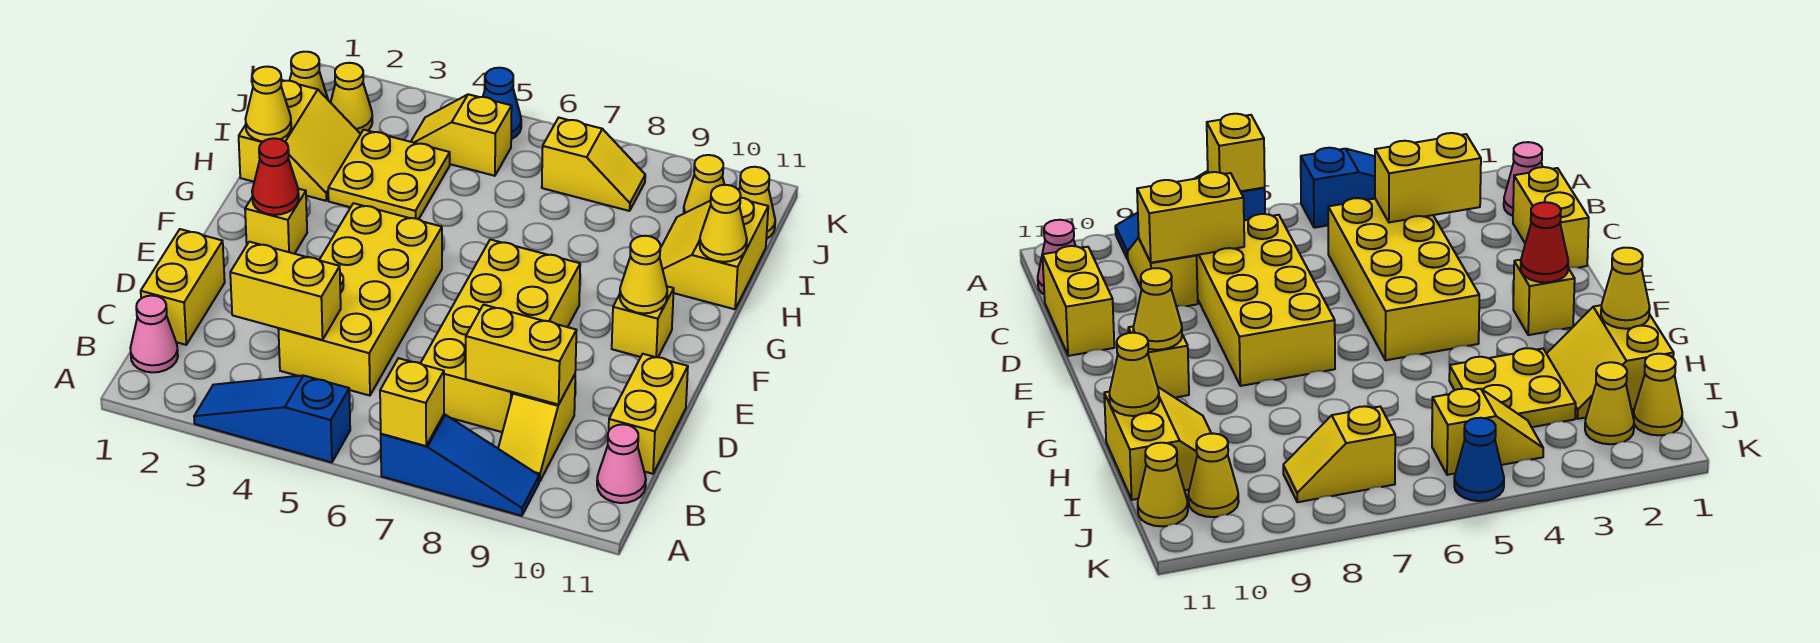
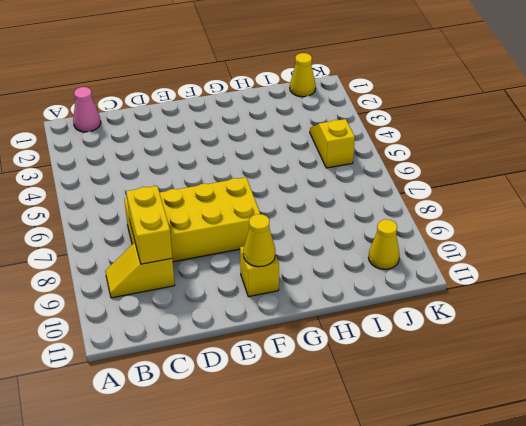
none -> blue slope A3:A5 level 1 top 5
none -> blue slope A7:A9 level 1 top 7
none -> pink cone B11 level 1

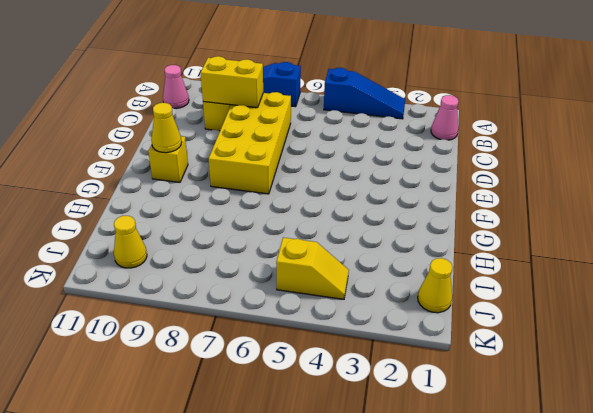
none -> yellow brick C1:D1 level 1
none -> yellow brick C4:F5 level 1
none -> yellow brick C11:D11 level 1

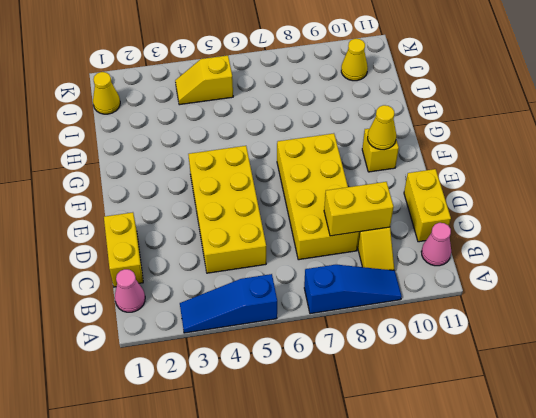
none -> yellow brick F2 level 1
none -> yellow slope H1:I2 level 1 top 1
none -> yellow plate H3:I4 level 1

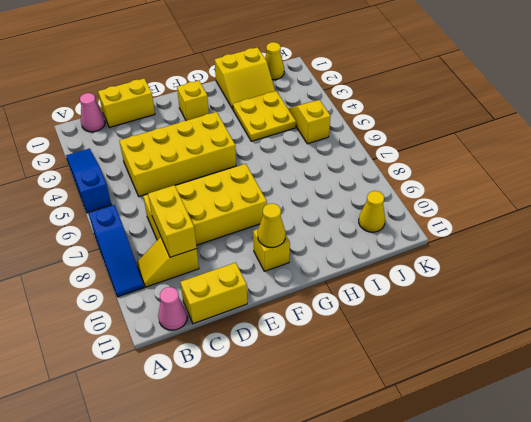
none -> yellow slope H10:I11 level 1 top 11
none -> yellow cone J2 level 1
none -> yellow slope J7:J8 level 1 top 7

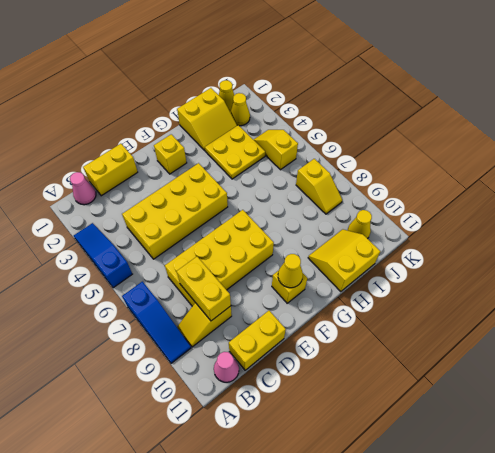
none -> yellow cone J11 level 1
none -> blue cone K5 level 1
none -> yellow brick A7 level 2

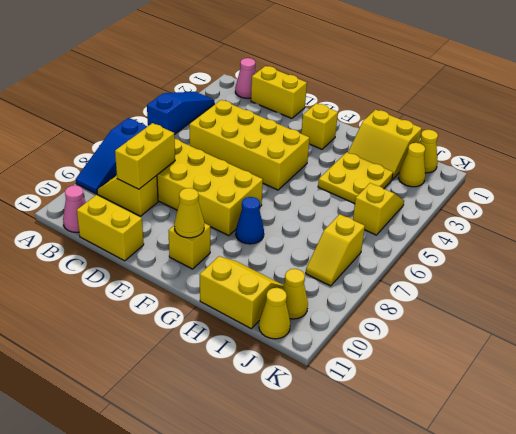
blue cone G8 level 1 -> blue cone K5 level 1
none -> yellow brick A7 level 2
none -> yellow brick C3:C4 level 2
none -> red cone F2 level 2

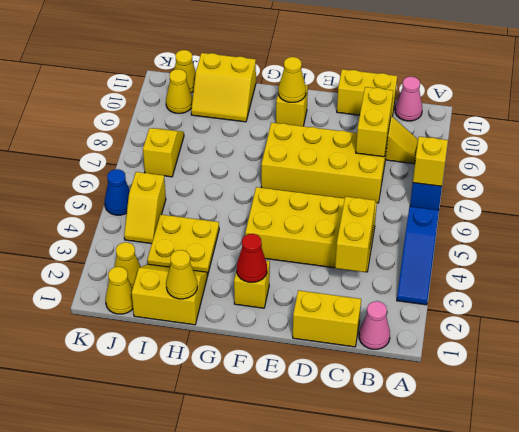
none -> yellow cone H11 level 2

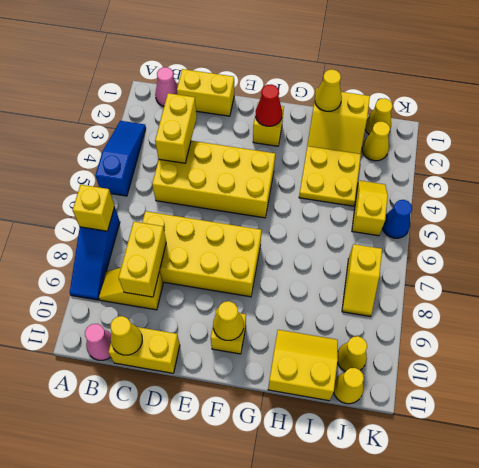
yellow cone C11 level 2 -> yellow cone H11 level 2

